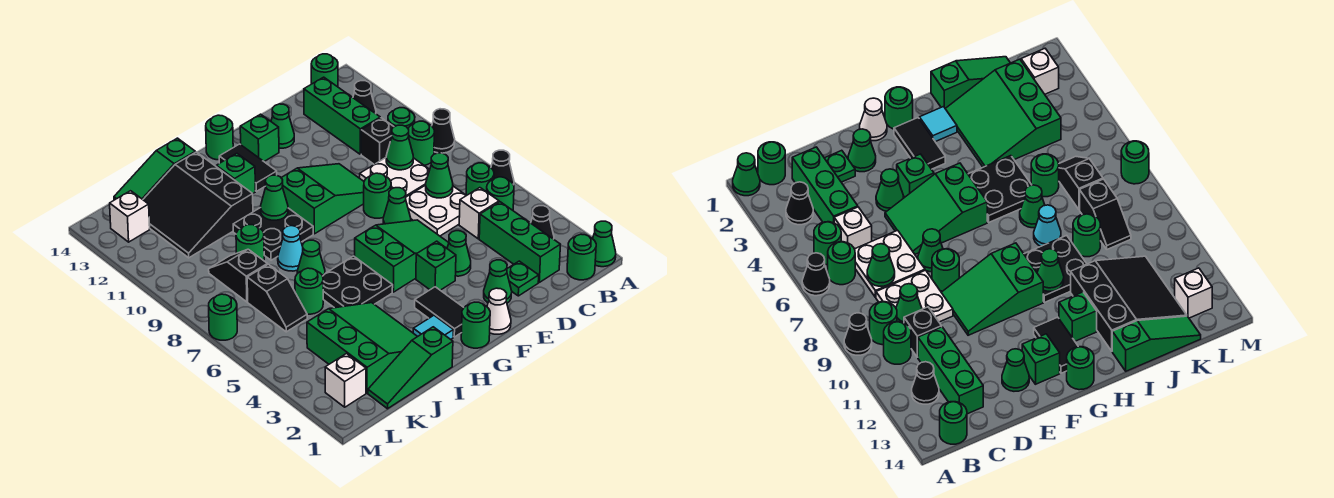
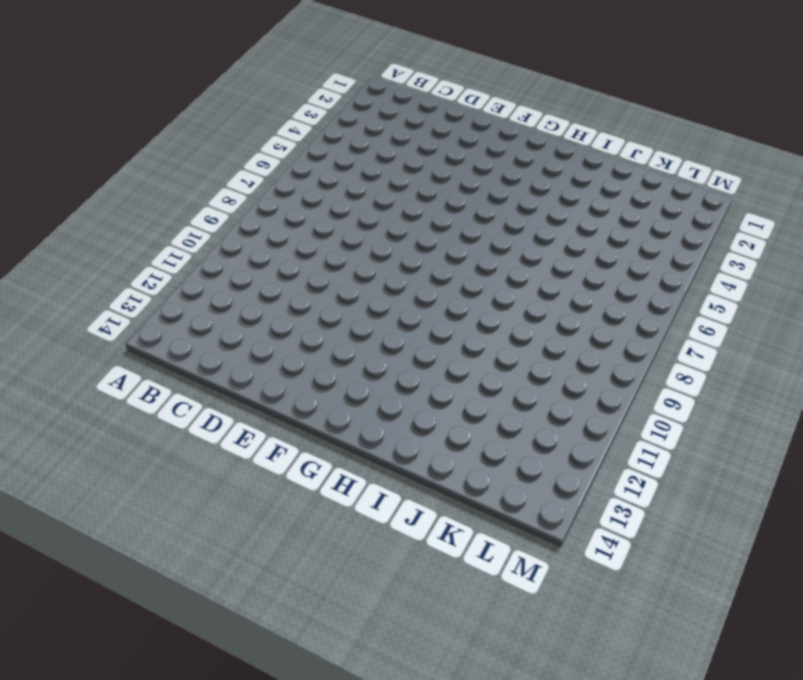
none -> green cone A1 level 1
none -> black cone A6 level 1
none -> black cone A9 level 1
none -> green round brick B1 level 1

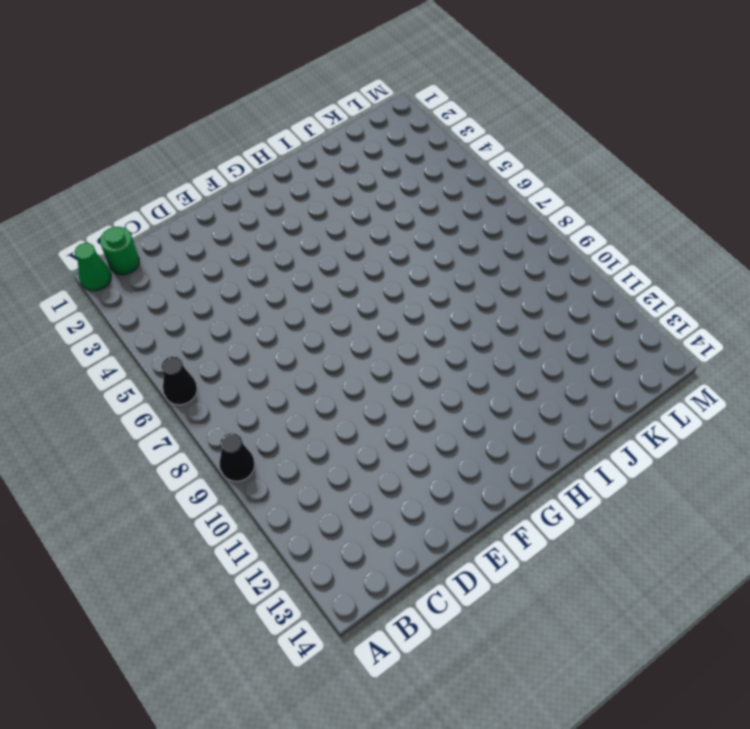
none -> black cone B3 level 1
none -> green round brick B5 level 1
none -> green round brick B6 level 1
none -> green round brick B9 level 1

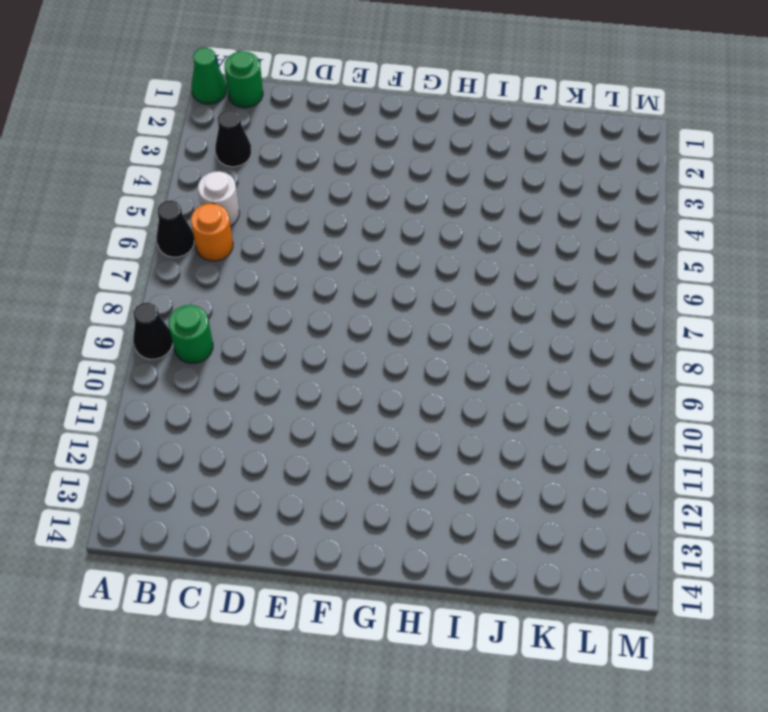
white round brick B5 level 1 -> green round brick B5 level 1
orange round brick B6 level 1 -> green round brick B6 level 1
none -> green round brick B10 level 1
none -> black cone B12 level 1
none -> green round brick B14 level 1
none -> green brick C2:C4 level 1

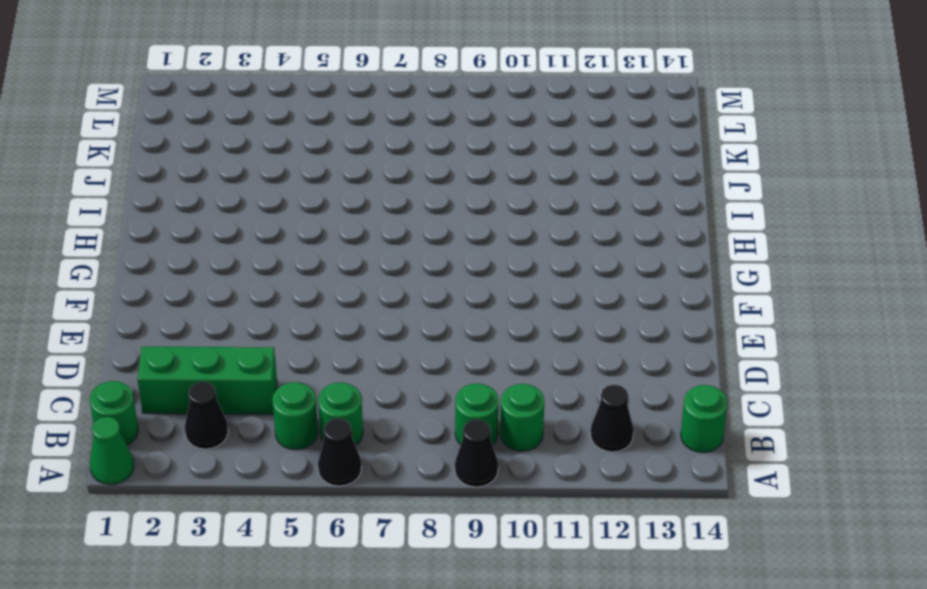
none -> white brick C5 level 1
none -> white plate C6:D7 level 1
none -> white plate C8:D9 level 1
none -> black brick C10 level 1

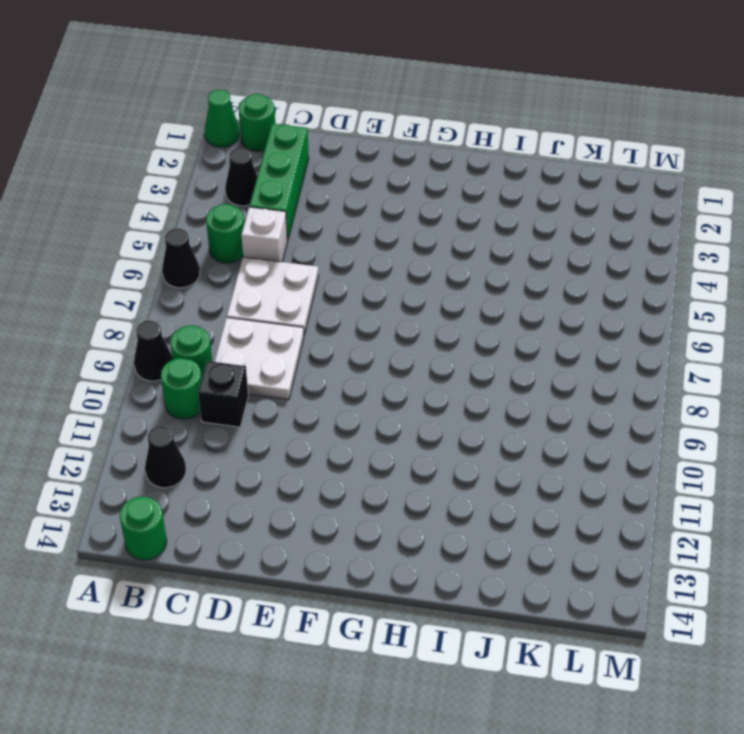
none -> green round brick B6 level 1
none -> green brick C11:C13 level 1
none -> green plate D2 level 1
none -> green cone E2 level 1

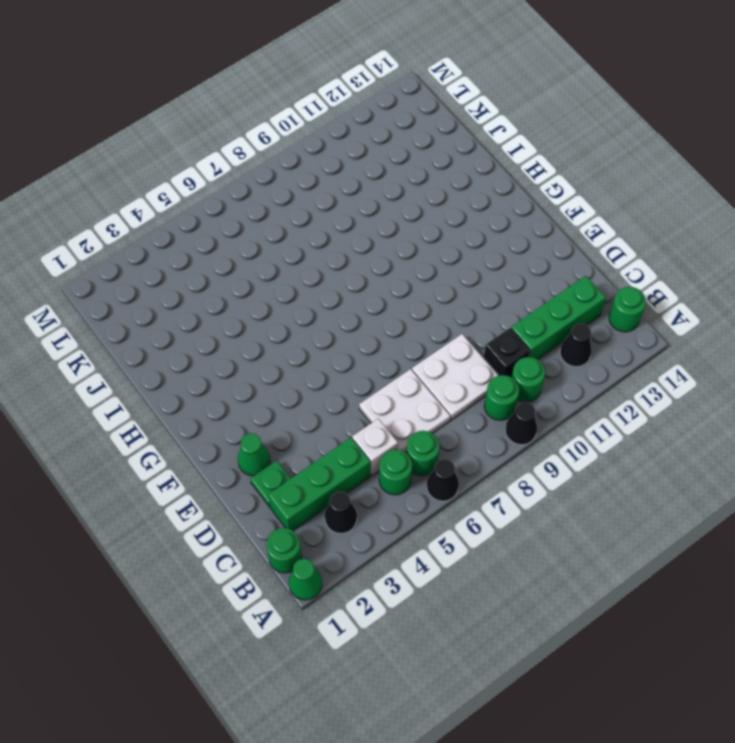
none -> green cone E4 level 1
none -> green slope E5:G6 level 1 top G
none -> green cone E7 level 1
none -> green round brick E8 level 1

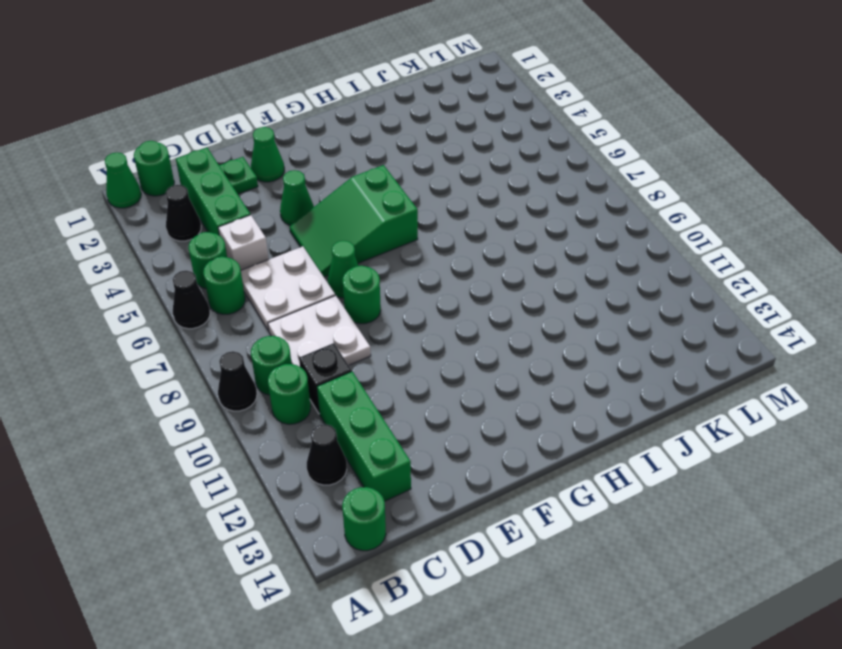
none -> green slope E9:G10 level 1 top G
none -> green cone E13 level 1
none -> white cone F1 level 1
none -> green brick F4 level 1

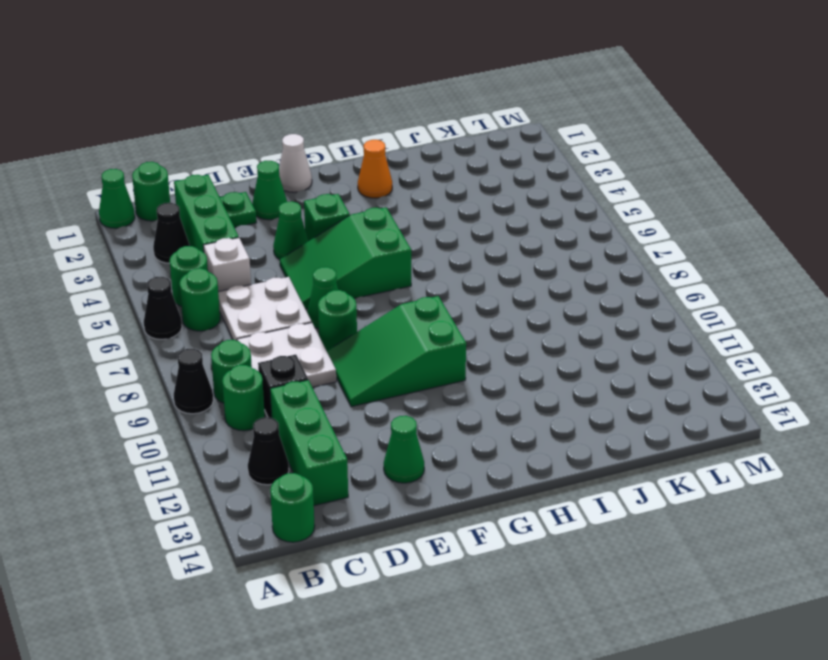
orange cone H2 level 1 -> cyan tile H2 level 1
none -> green brick F13 level 1
none -> green round brick G1 level 1
none -> black tile G2:G3 level 1
none -> black tile G12:G13 level 1

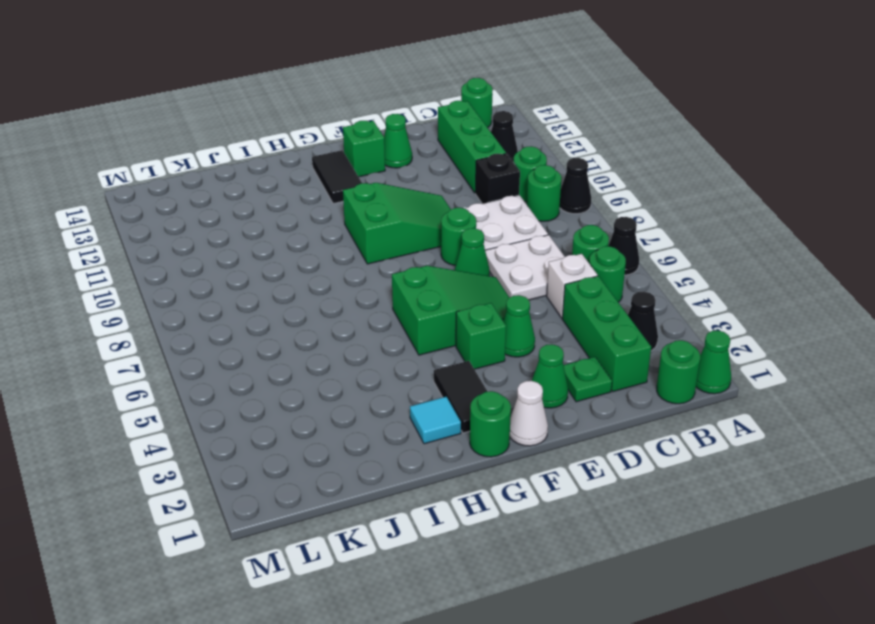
none -> green round brick G14 level 1
none -> black plate H5:I6 level 1
none -> black plate H9:I10 level 1
none -> green brick H12 level 1

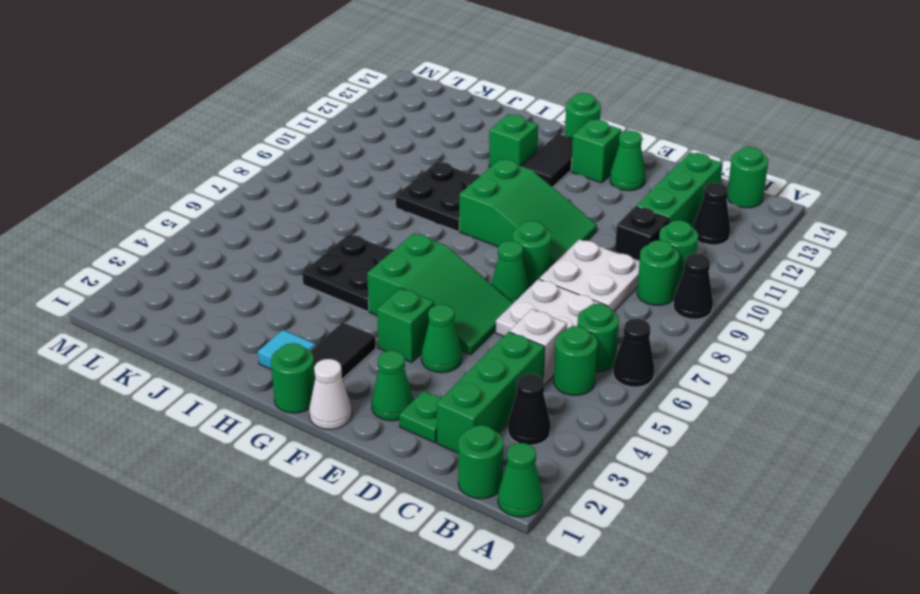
none -> green slope I1:K1 level 1 top I
none -> green slope I2:K4 level 1 top K
none -> green cone I7 level 1
none -> cyan cone I8 level 1

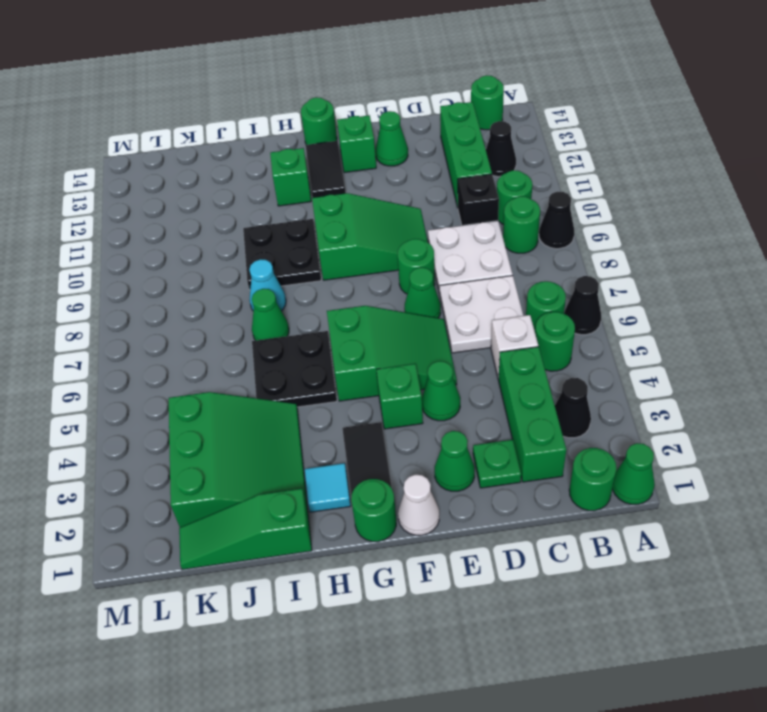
none -> black slope I11:K13 level 1 top I
none -> green slope I14:K14 level 1 top I
none -> green round brick J6 level 1
none -> green round brick J9 level 1

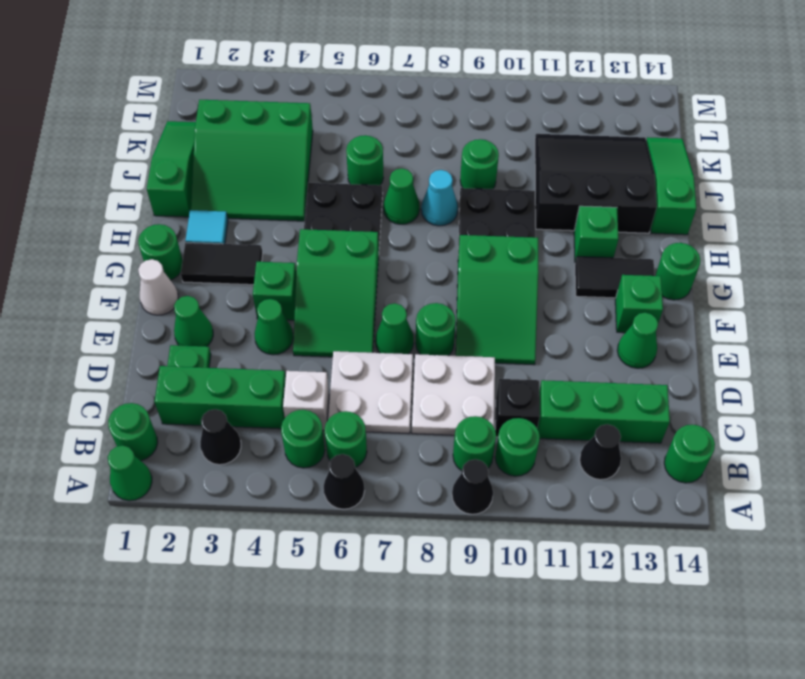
none -> black slope K6:K7 level 1 top 7
none -> black slope K8:K9 level 1 top 8
none -> white brick L2 level 1
none -> white brick L13 level 1

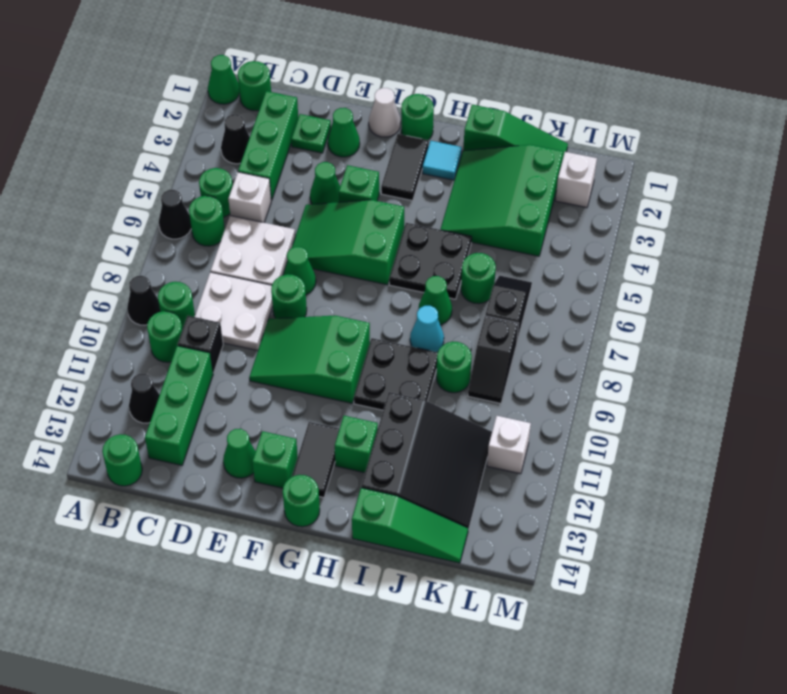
white brick L11 level 1 -> white brick L13 level 1
none -> green round brick M7 level 1
none -> green cone C7 level 2
none -> green cone C9 level 2
none -> green cone H10 level 2

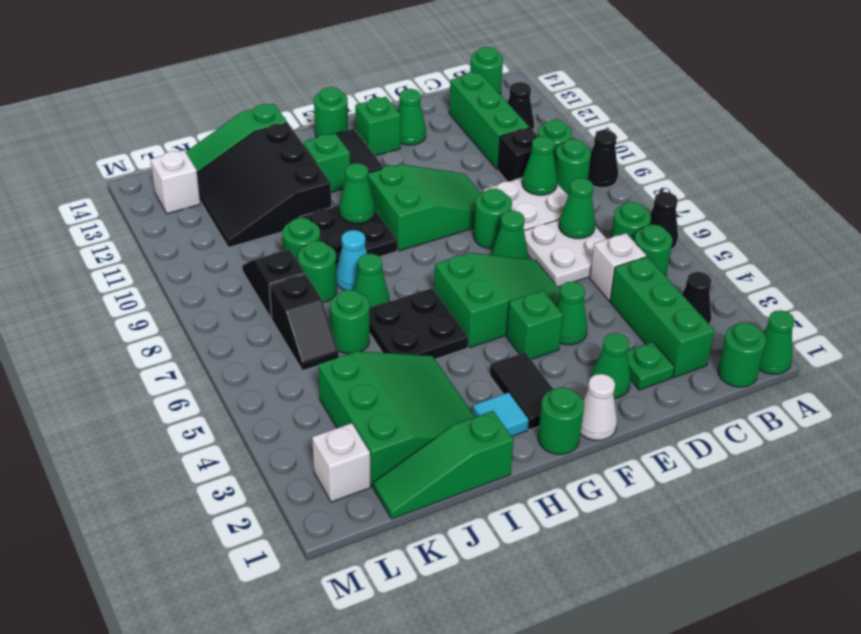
green round brick J8 level 1 -> green round brick M7 level 1

